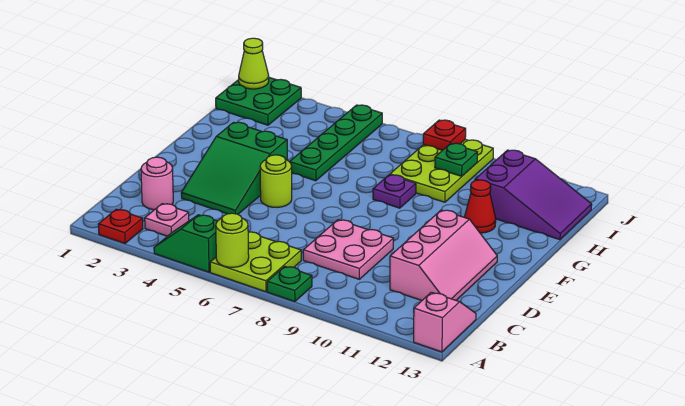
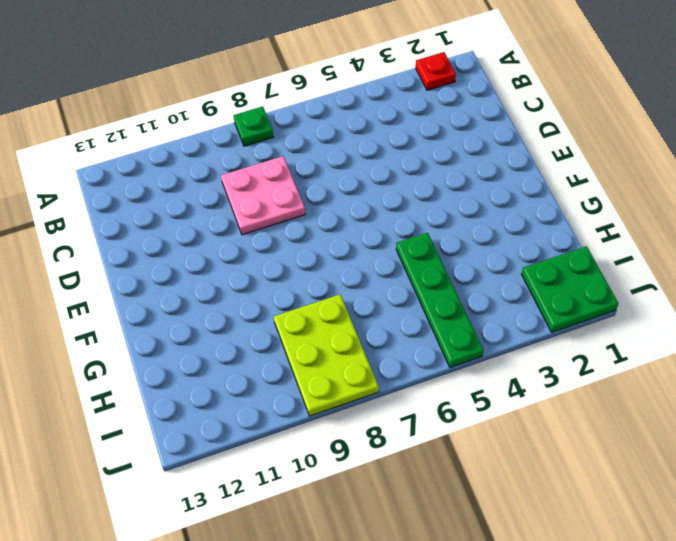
none -> green slope A4:A5 level 1 top 5
none -> lime plate A6:B7 level 1
none -> pink slope A13:B13 level 1 top A

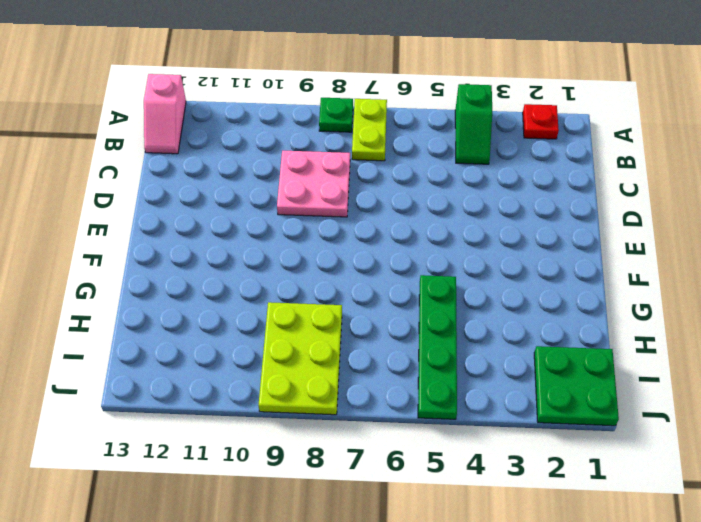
green slope A4:B4 level 1 top A -> green slope A4:A5 level 1 top 5
lime plate A7:B7 level 1 -> lime plate A6:B7 level 1
none -> pink plate B3 level 1
none -> pink round brick C2 level 1
none -> pink slope C11:E12 level 1 top 11

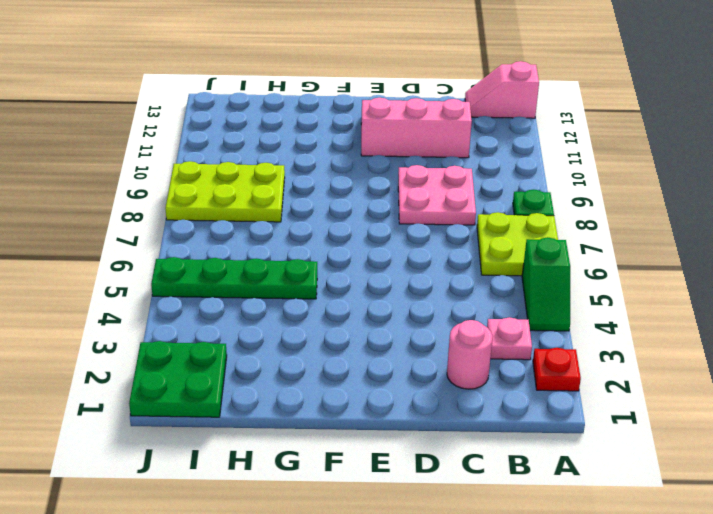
none -> green slope D3:F4 level 1 top F
none -> lime round brick E5 level 1
none -> purple plate G8 level 1

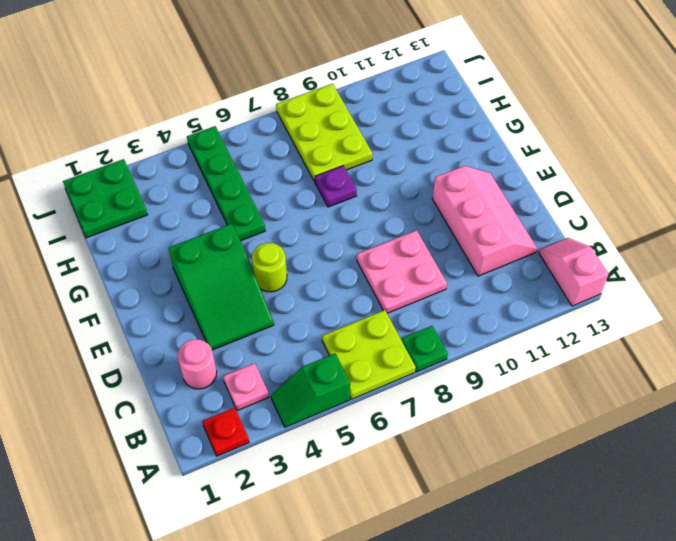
none -> red cone G11 level 1
none -> purple slope H11:I13 level 1 top 11
none -> lime round brick A6 level 2

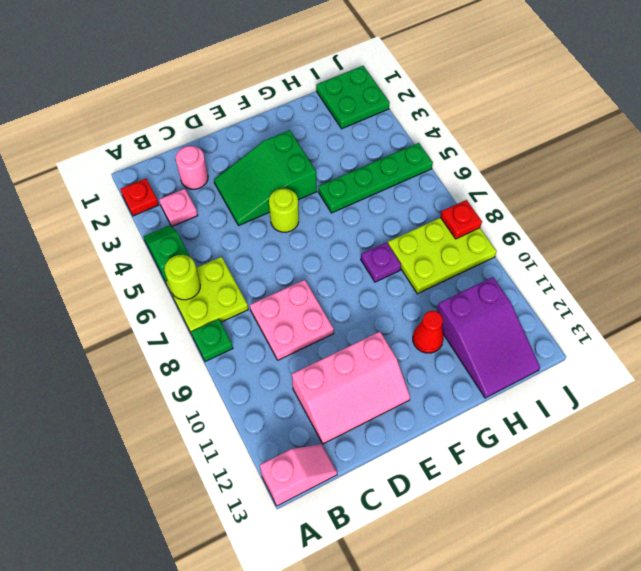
none -> green plate I9 level 2
none -> lime cone J1 level 2

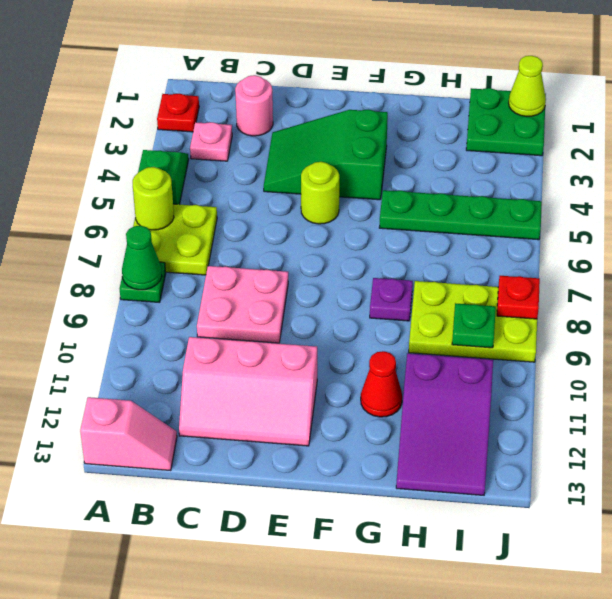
green cone A8 level 2 -> none

